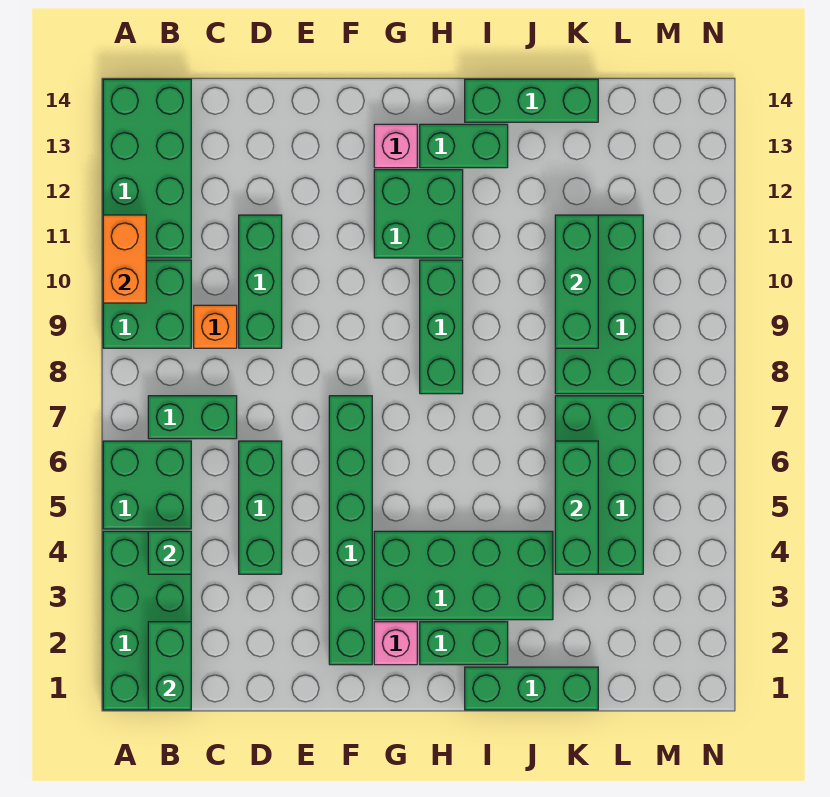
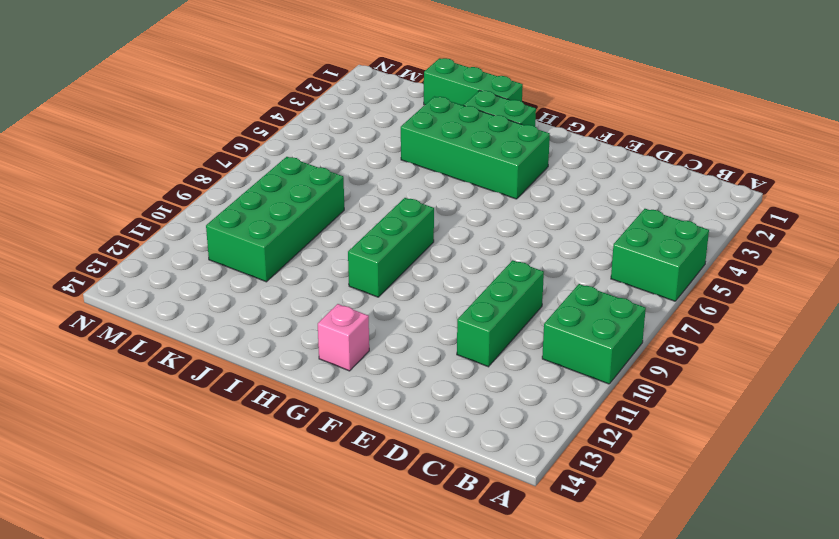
none -> green brick A1:B4 level 1
none -> green brick A11:B14 level 1
none -> green brick B7:C7 level 1

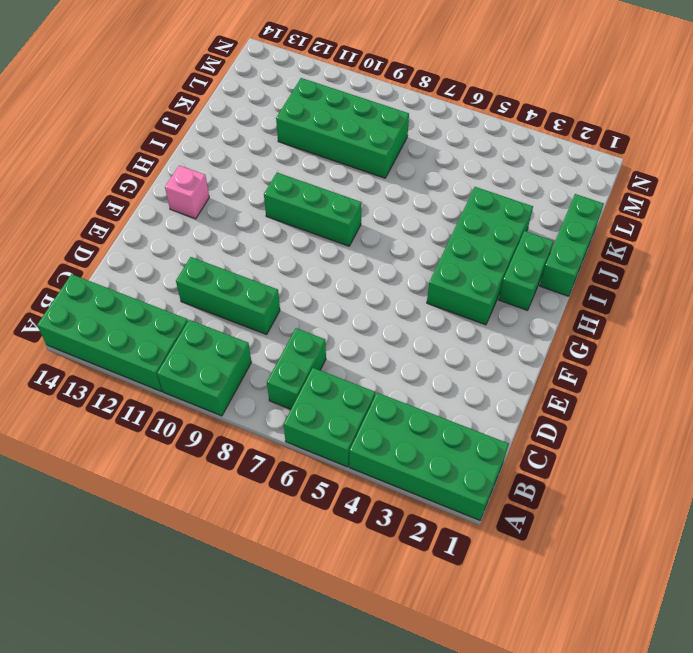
none -> orange brick C9 level 1
none -> green brick D4:D6 level 1
none -> green brick F2:F7 level 1

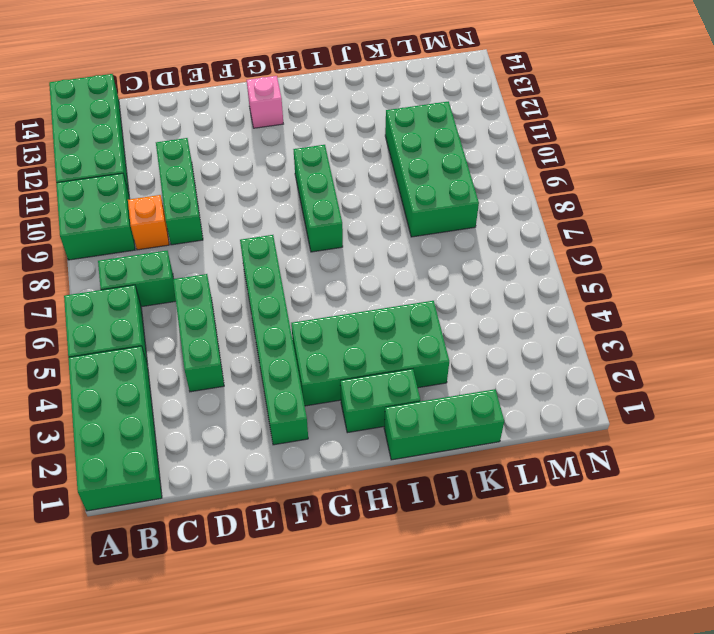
none -> pink brick G2 level 1
none -> green brick G11:H12 level 1
none -> green brick H13:I13 level 1

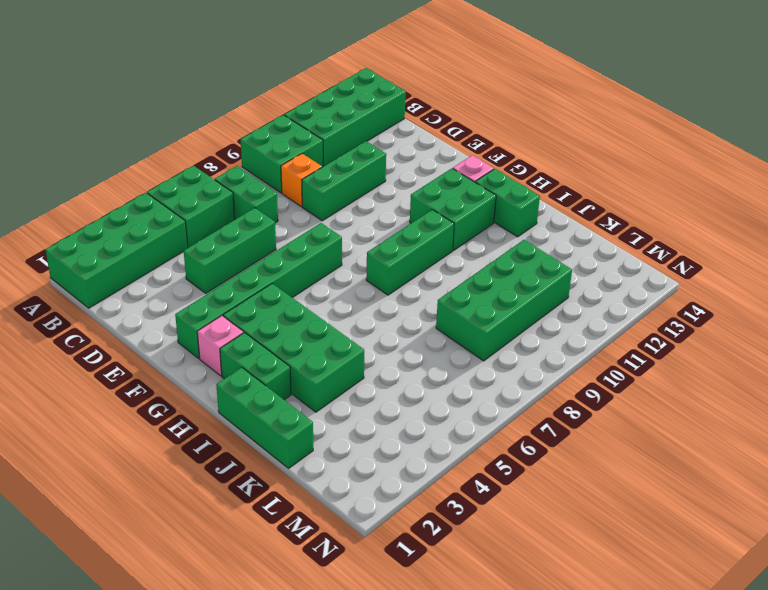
none -> green brick I14:K14 level 1
none -> green brick K4:L7 level 1
none -> orange brick A10:A11 level 2

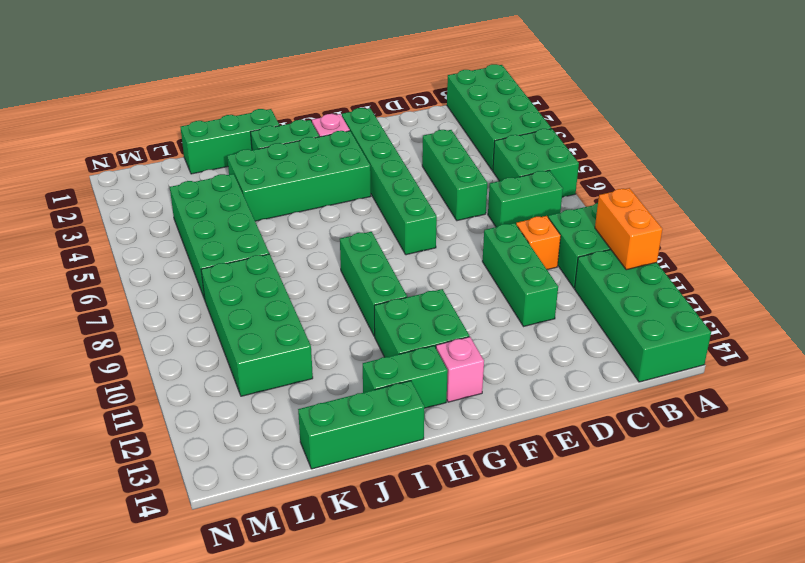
none -> green brick B1:B2 level 2
none -> green brick B4 level 2
none -> green brick K4:K6 level 2

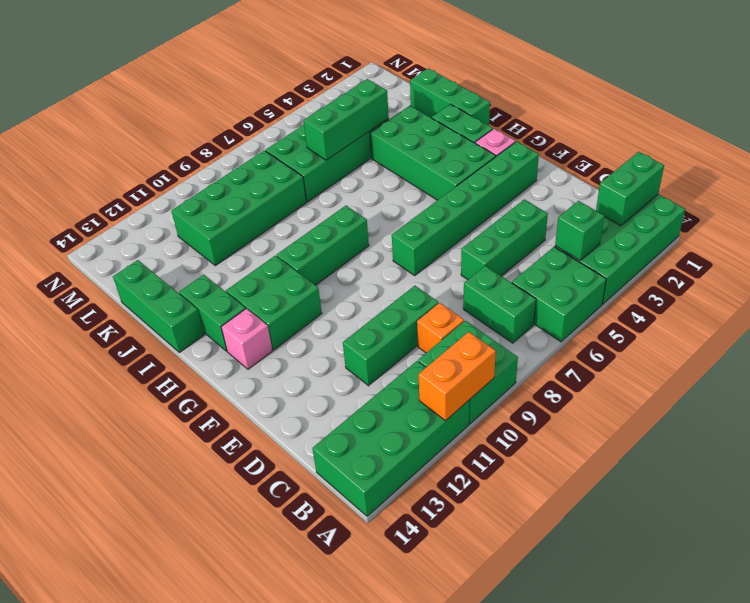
none -> green brick K9:K11 level 2

